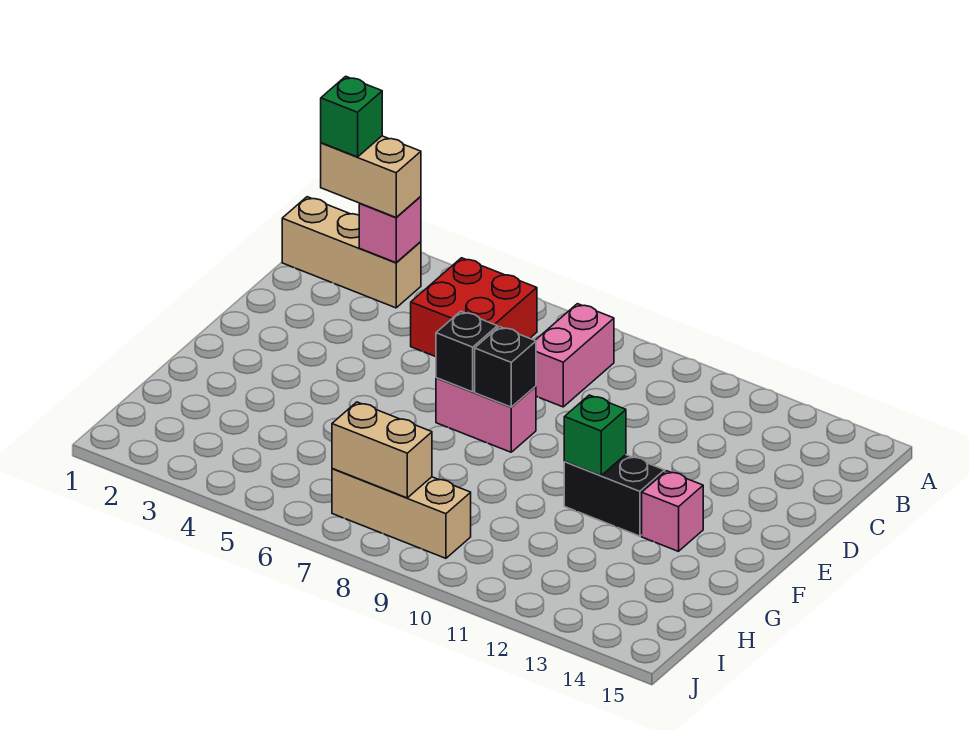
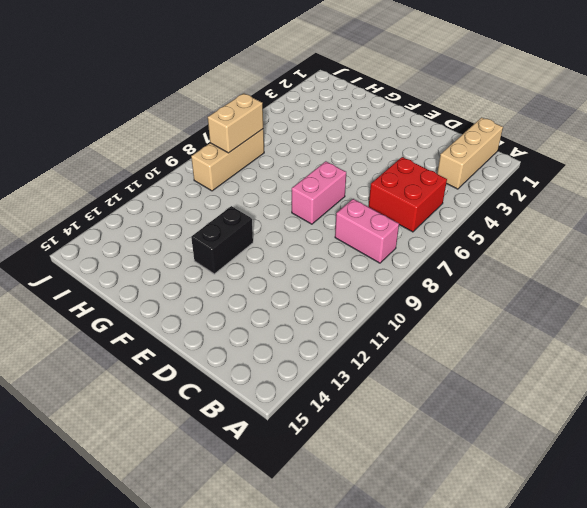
none -> pink brick F13 level 1
none -> pink brick B3 level 2
none -> black brick E7 level 2

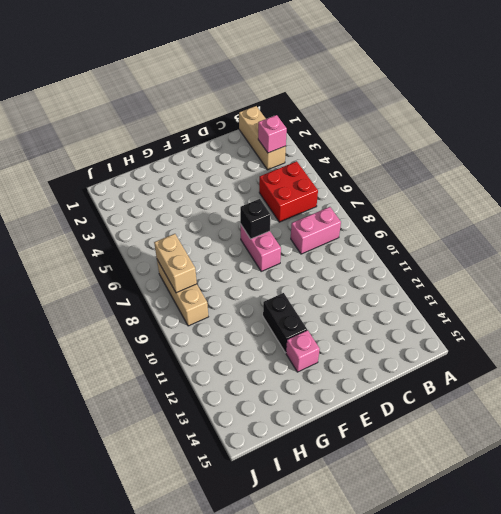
none -> black brick E8 level 2
none -> green brick F11 level 2
none -> tan brick B2:B3 level 3

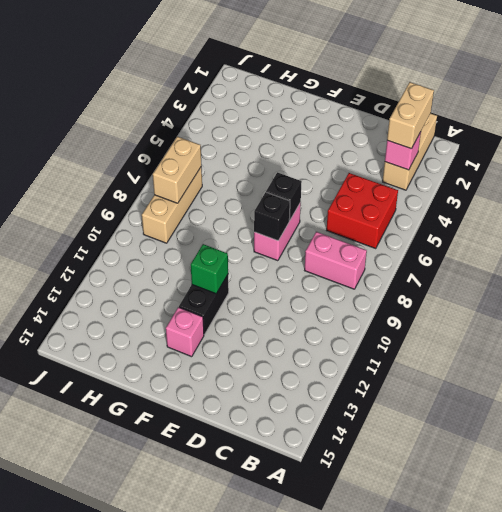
none -> green brick B2 level 4

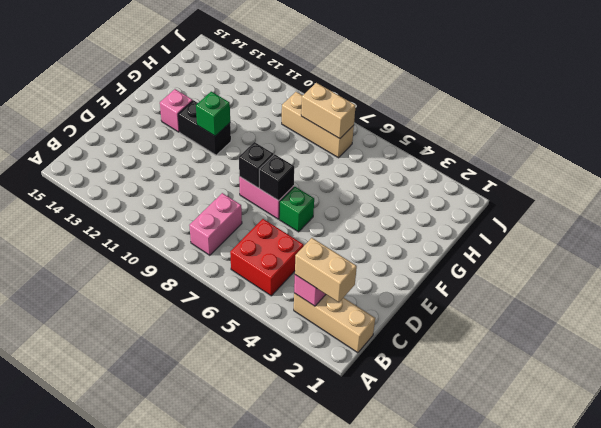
green brick E6 level 1 -> green brick B2 level 4

